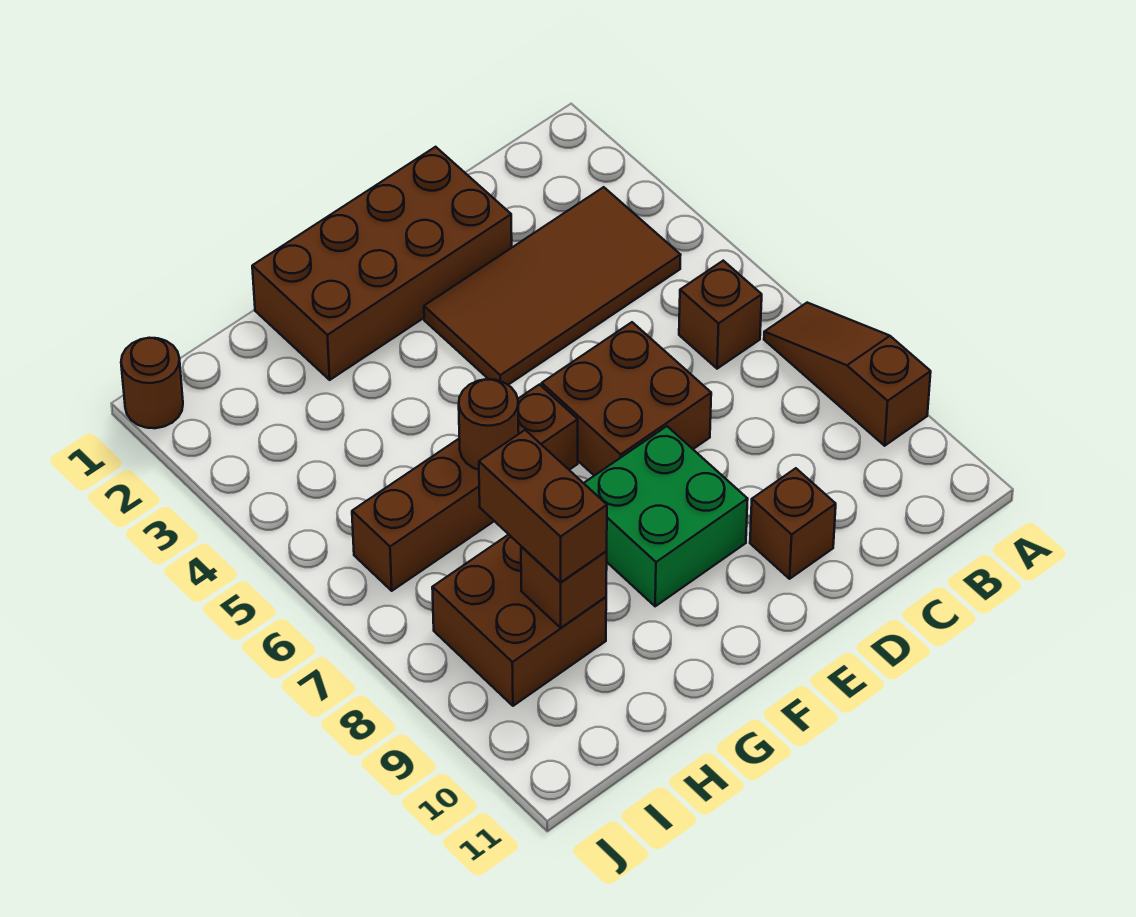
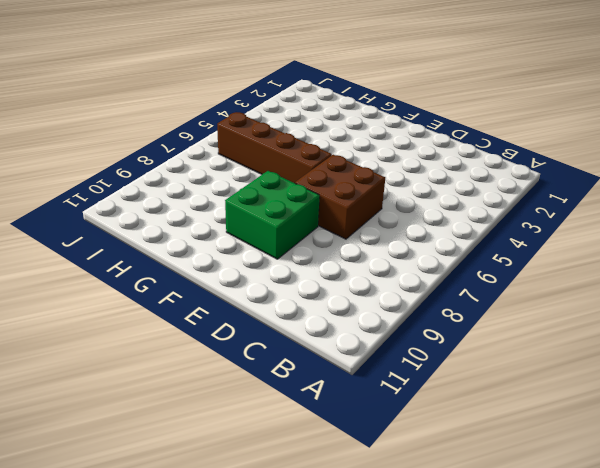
none -> brown slope A7:A9 level 1 top 9
none -> brown tile B3:E4 level 1
none -> brown brick B6 level 1

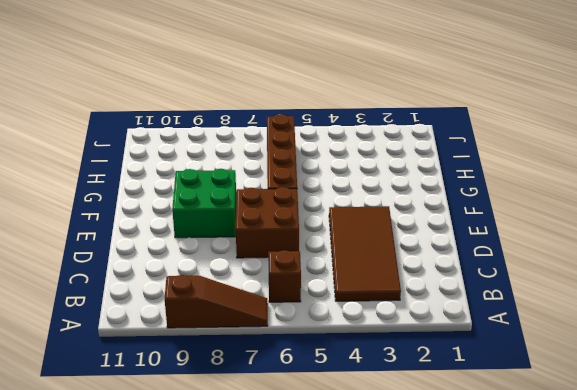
none -> brown brick D1:G2 level 1
none -> brown brick D10 level 1
none -> brown brick H8:I9 level 1

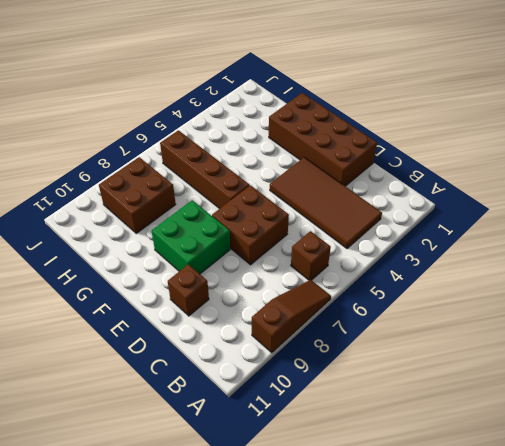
none -> brown round brick J1 level 1
none -> brown round brick G6 level 2
none -> brown brick H9 level 2

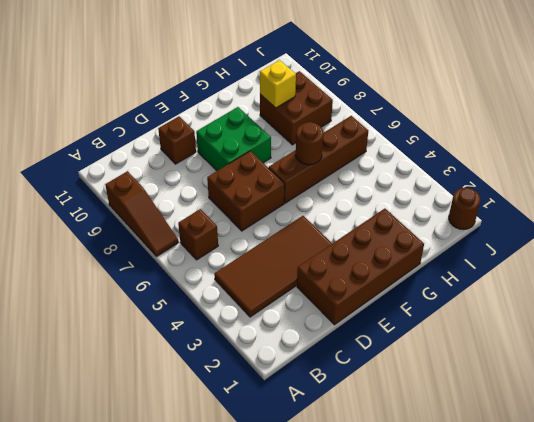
yellow brick H9 level 2 -> brown brick H9 level 2
none -> brown brick H8:H9 level 3

